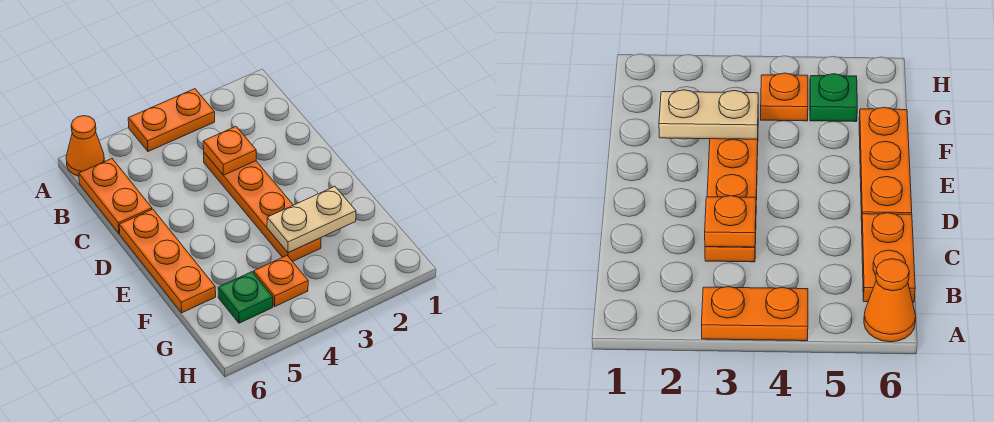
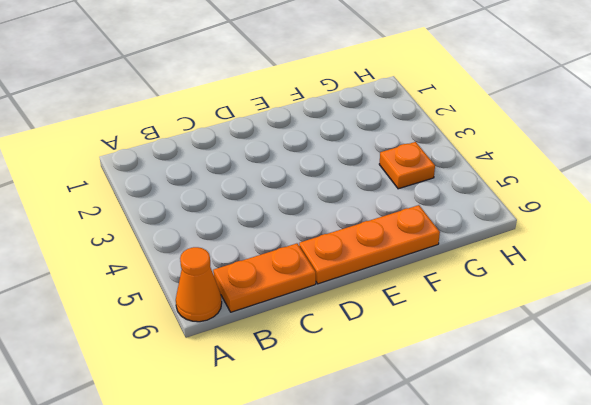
none -> orange plate A3:A4 level 1
none -> orange plate C3:F3 level 1

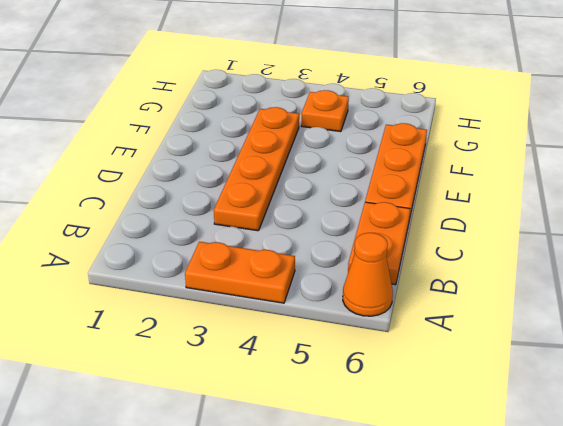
none -> green plate G5 level 1
none -> orange plate C3 level 2

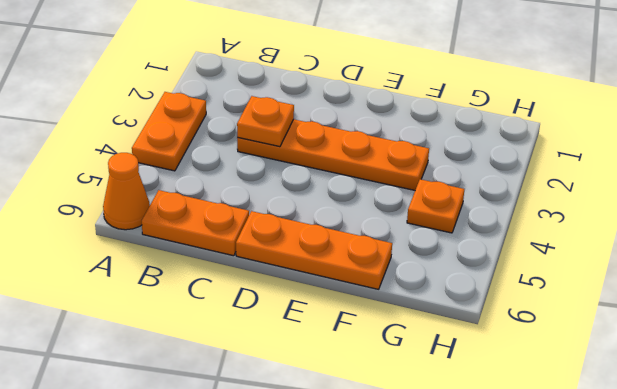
none -> green plate G5 level 1
none -> tan plate F2:F3 level 2

